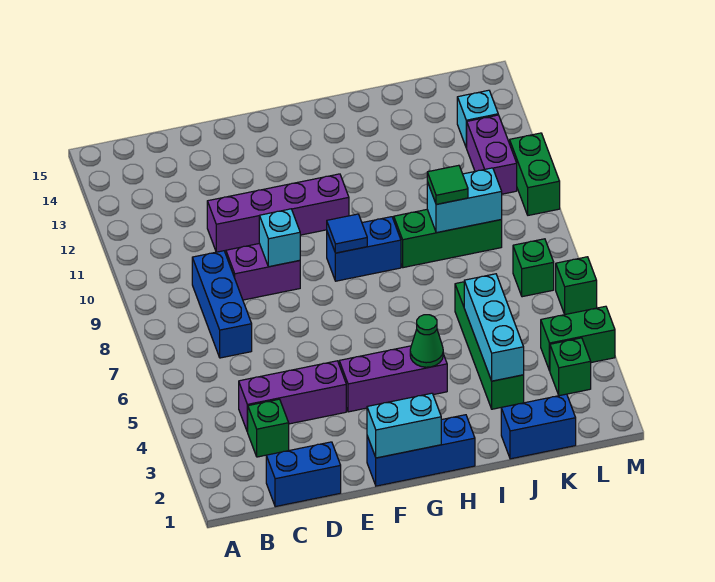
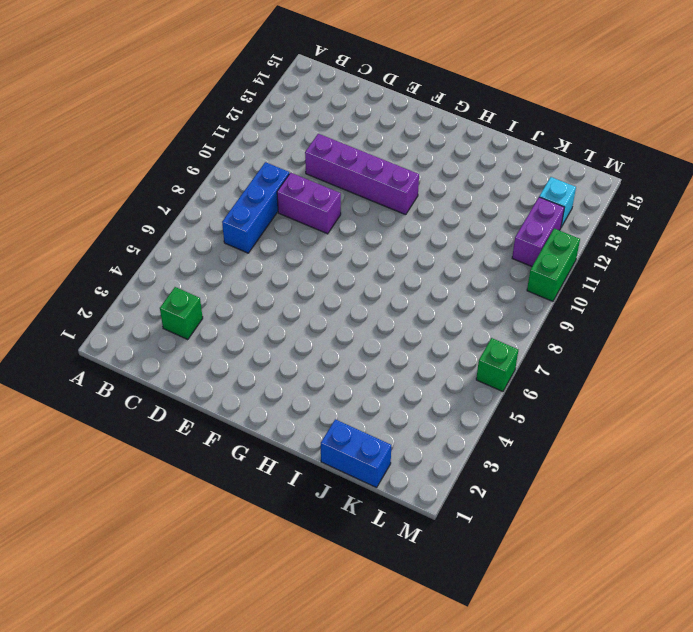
none -> blue brick C1:D1 level 1
none -> purple brick C4:E4 level 1
none -> blue brick F1:H1 level 1

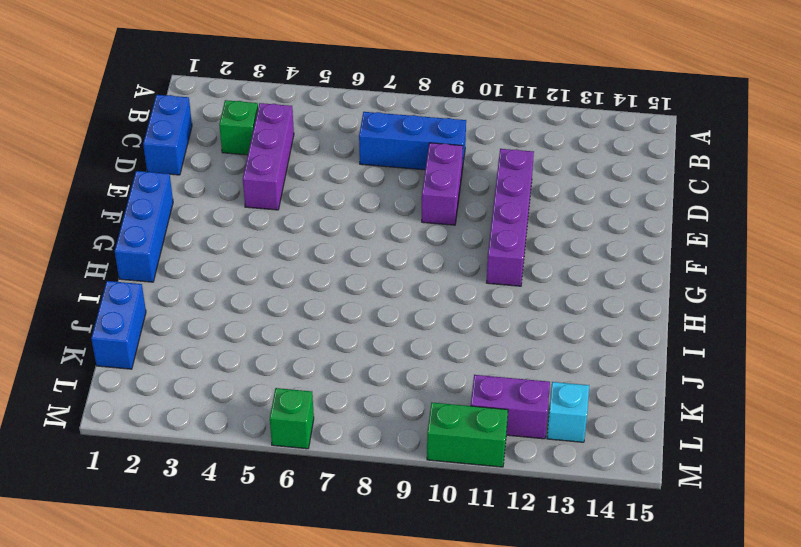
none -> purple brick F4:H4 level 1
none -> blue brick G9:H9 level 1
none -> green brick I9:K9 level 1

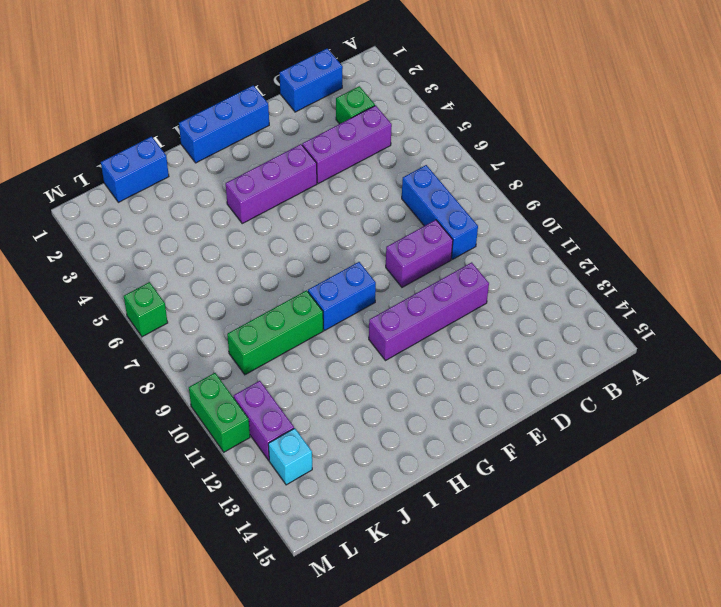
none -> green brick J3:J6 level 1
none -> green brick L3 level 1
none -> green brick L4:M4 level 1

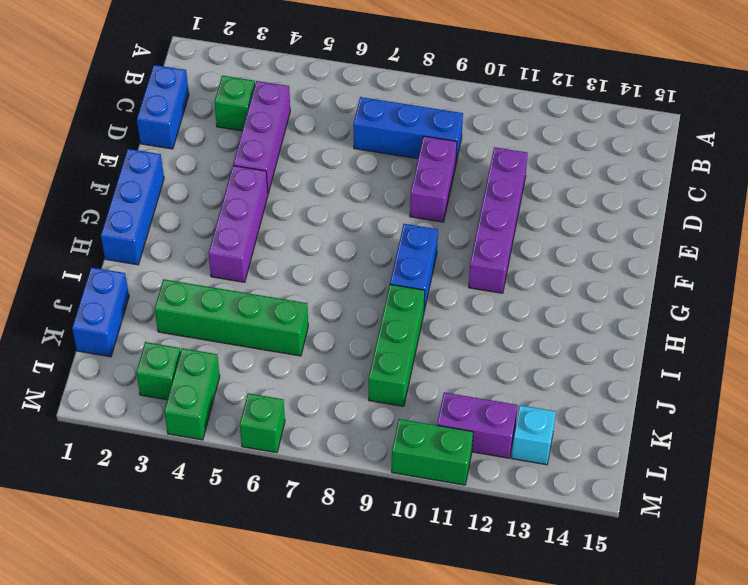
none -> green brick L7 level 1
none -> cyan brick E9 level 2
none -> cyan brick F1:G1 level 2

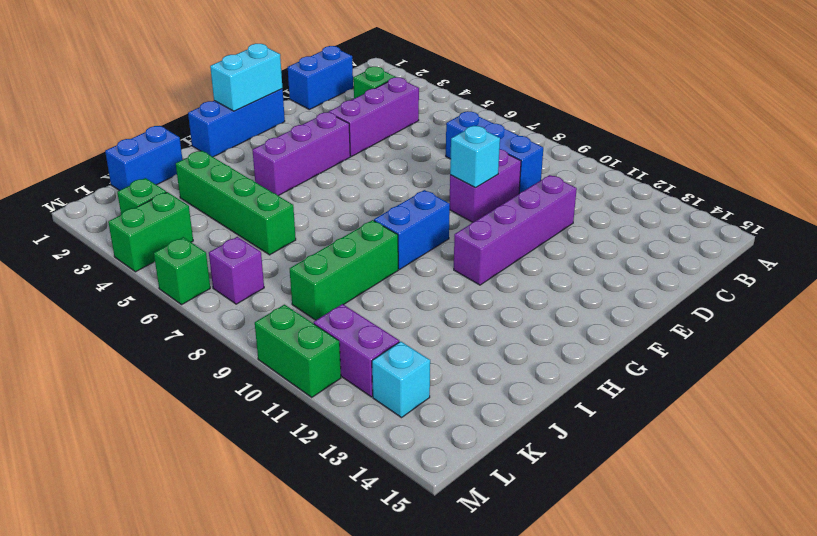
purple brick L7 level 1 -> green brick L7 level 1
none -> blue tile G9 level 2
none -> green cone H4 level 2
none -> cyan brick J3:J5 level 2

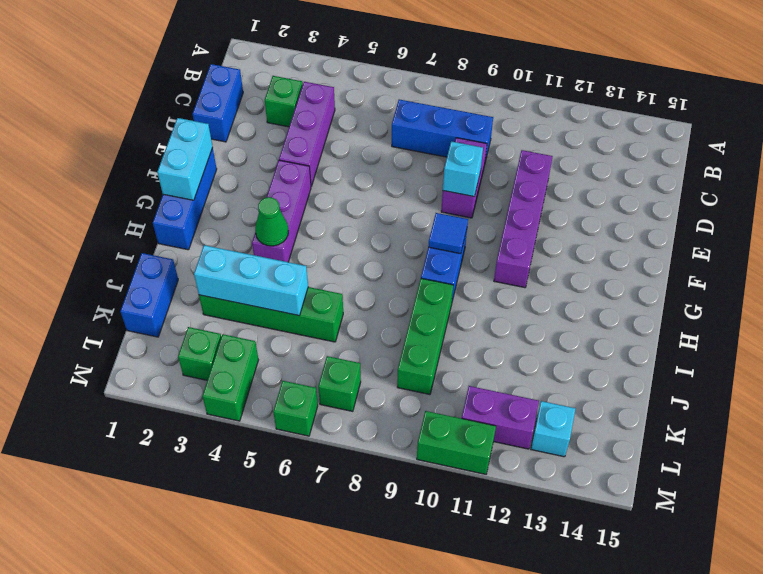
none -> cyan brick J9:K9 level 2
none -> green tile J9 level 3

